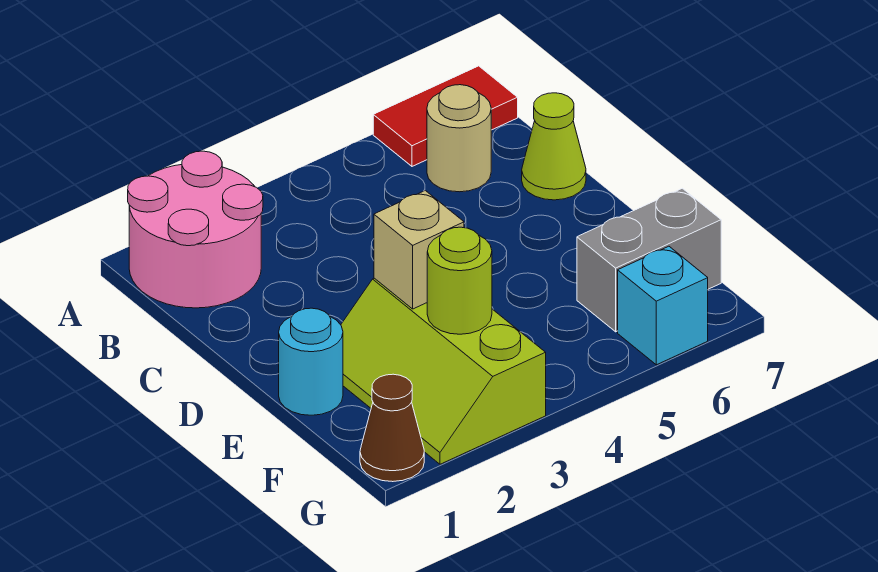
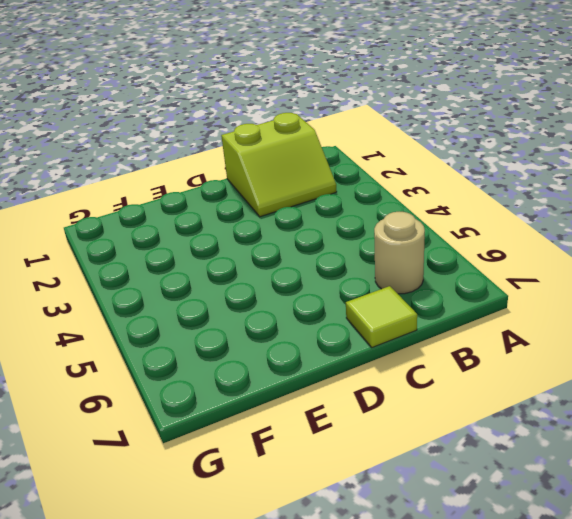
lime slope B1:C2 level 1 top 1 -> pink round brick A1:B2 level 1
lime tile C7 level 1 -> lime cone C7 level 1
none -> red tile A6:A7 level 1
none -> cyan round brick E1 level 1

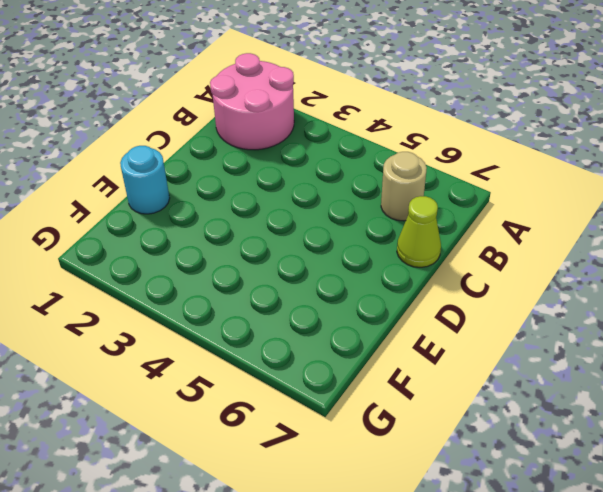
none -> red tile A6:A7 level 1
none -> lime slope E2:G3 level 1 top 3

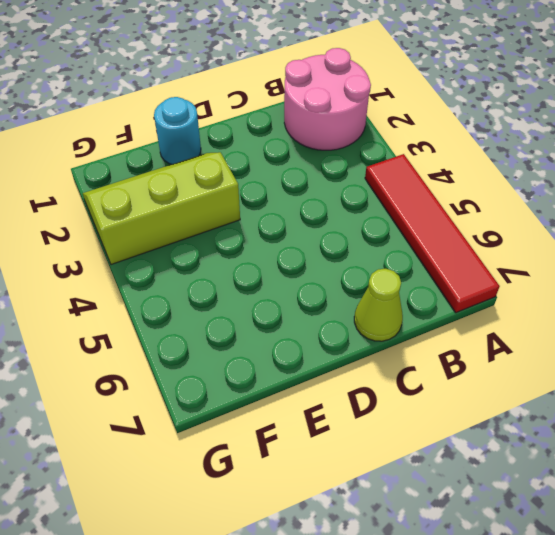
red tile A4:A7 level 1 -> red tile A6:A7 level 1
none -> tan round brick B6 level 1
none -> grey brick F6:F7 level 1

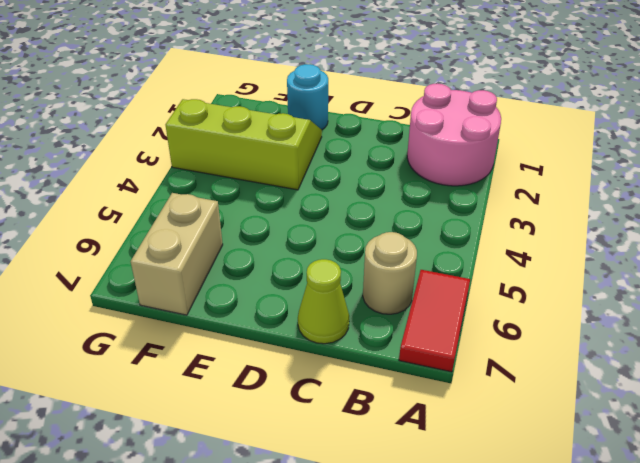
tan brick F6:F7 level 1 -> grey brick F6:F7 level 1
none -> brown cone G1 level 1
none -> cyan brick G6 level 1

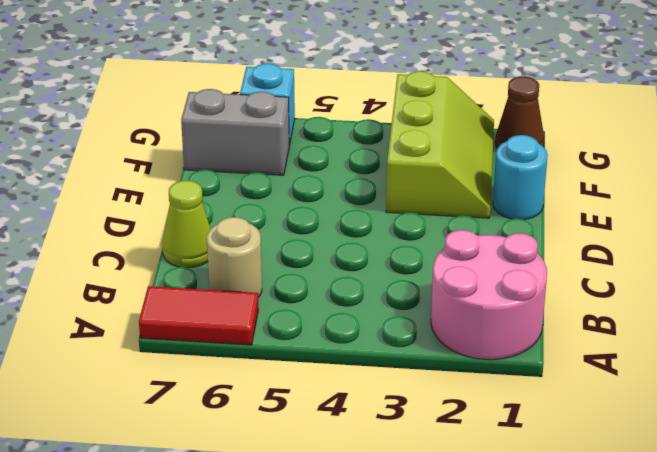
none -> tan brick E3 level 2
none -> lime round brick F3 level 2

